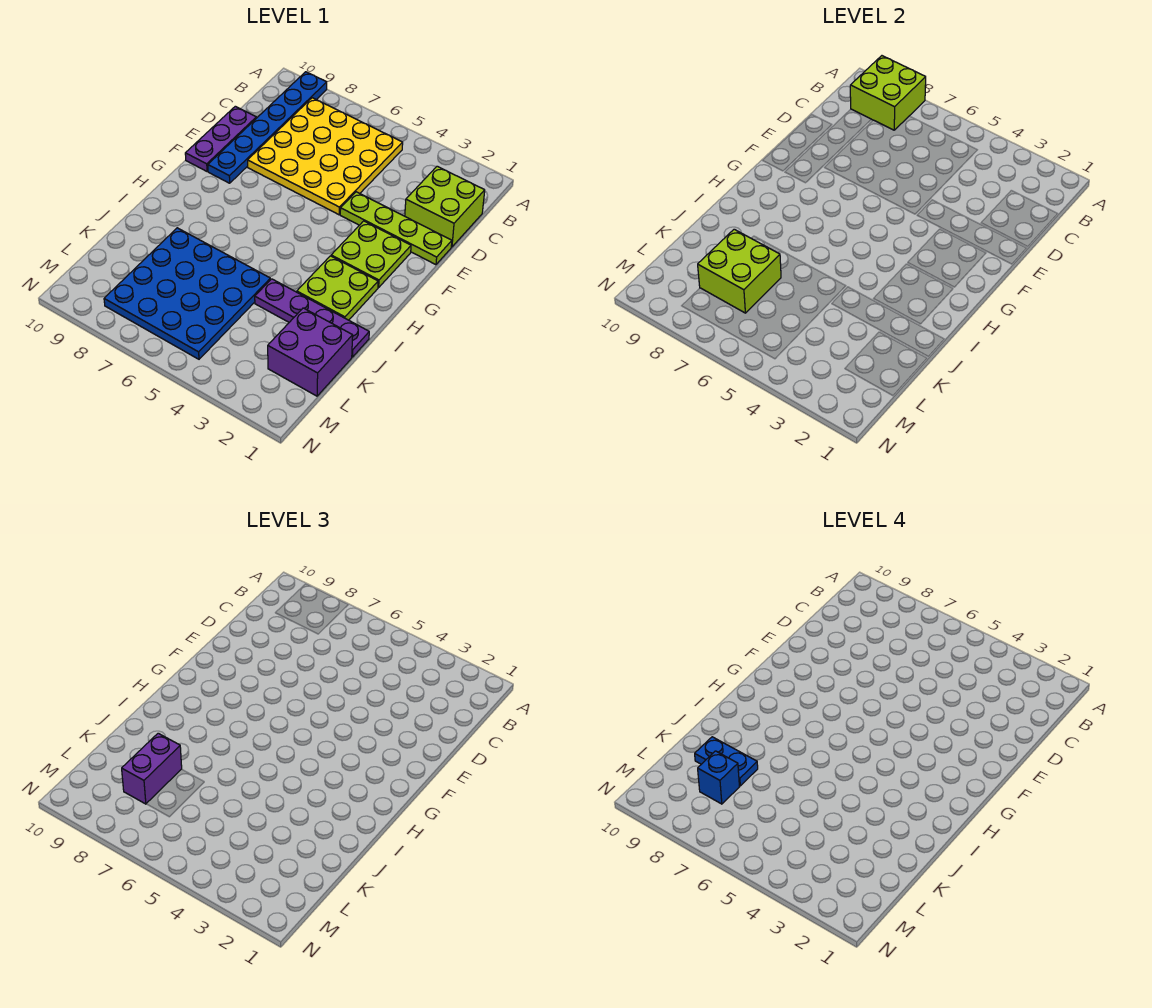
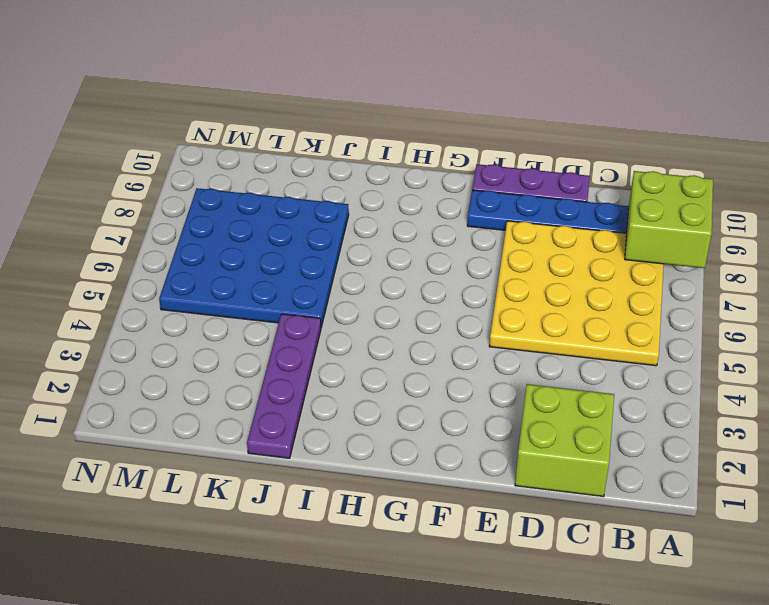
none -> lime plate E1:E4 level 1
none -> lime plate F2:G3 level 1
none -> lime plate H2:I3 level 1

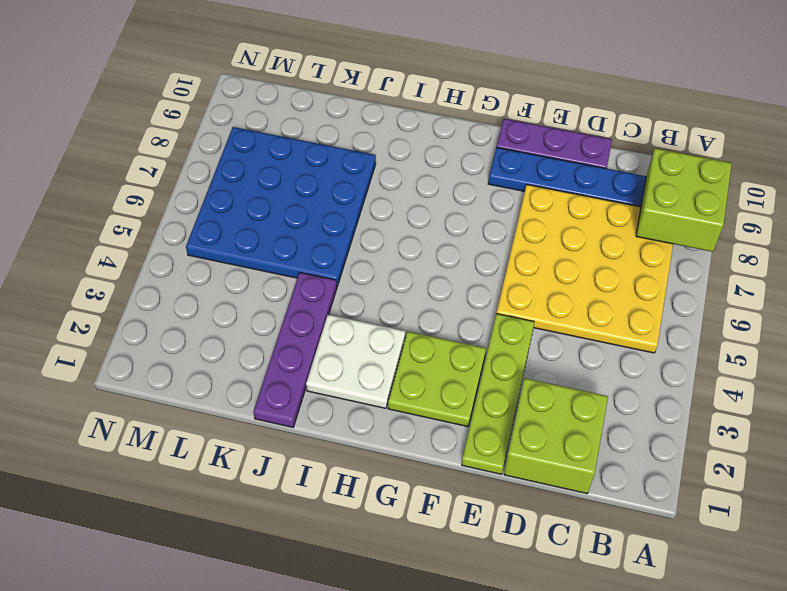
white plate H2:I3 level 1 -> lime plate H2:I3 level 1
none -> purple brick K1:L2 level 1
none -> lime brick K7:L8 level 2
none -> purple brick K8:L8 level 3

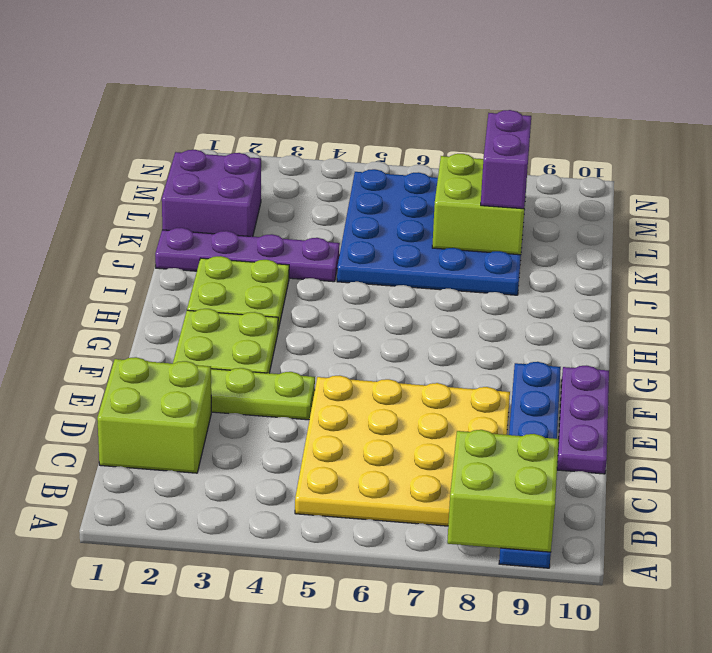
none -> blue plate K8:K9 level 4
none -> blue brick L8 level 4

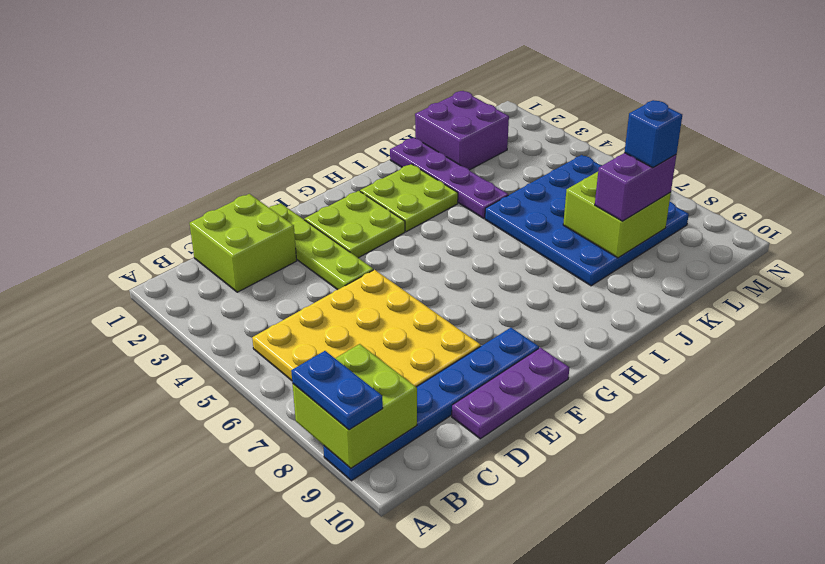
blue plate A8:A9 level 3 -> blue plate K8:K9 level 4

